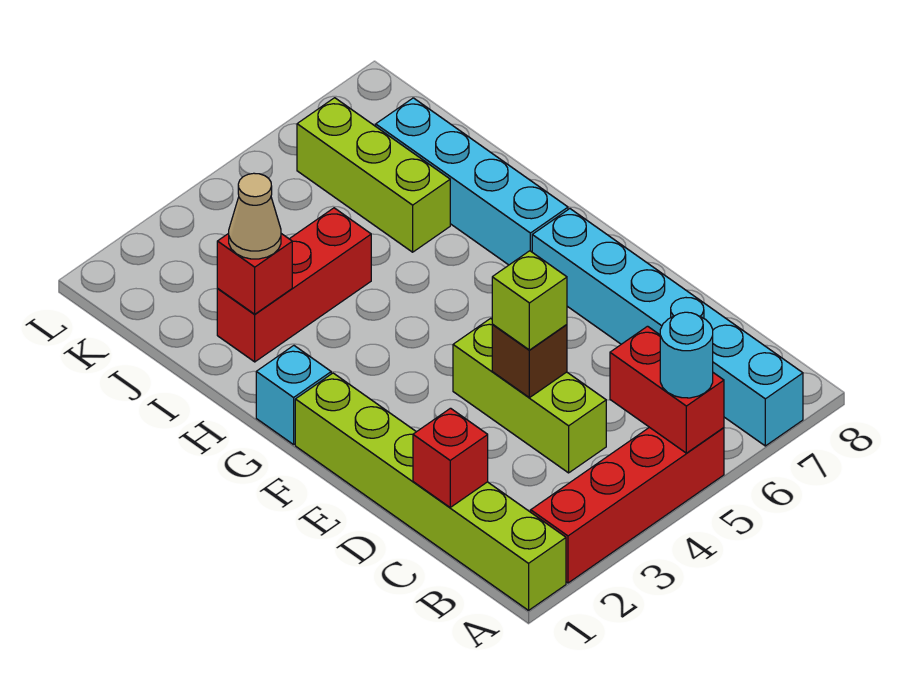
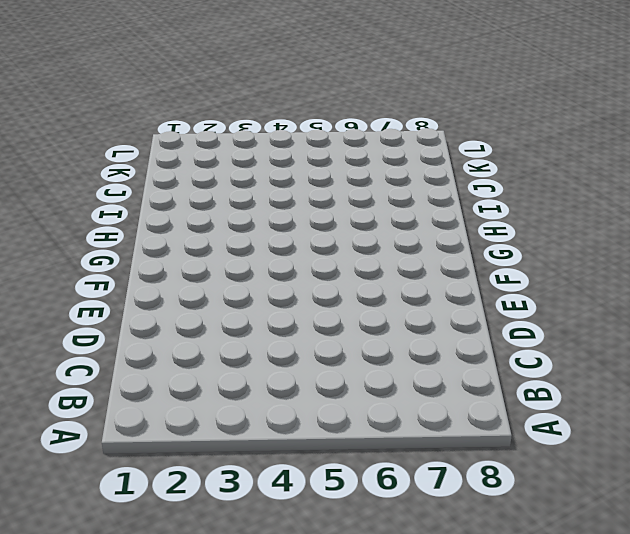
none -> lime brick A1:F1 level 1
none -> red brick A2:A5 level 1
none -> cyan brick A7:F7 level 1

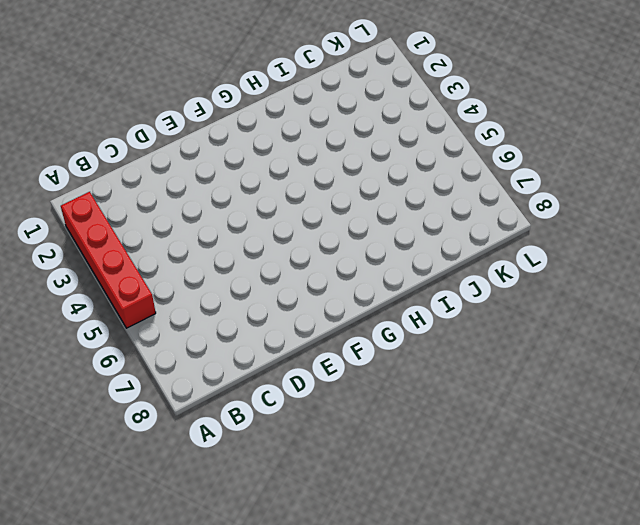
none -> lime brick A1:F1 level 1
none -> cyan brick A7:F7 level 1
none -> lime brick C4:E4 level 1

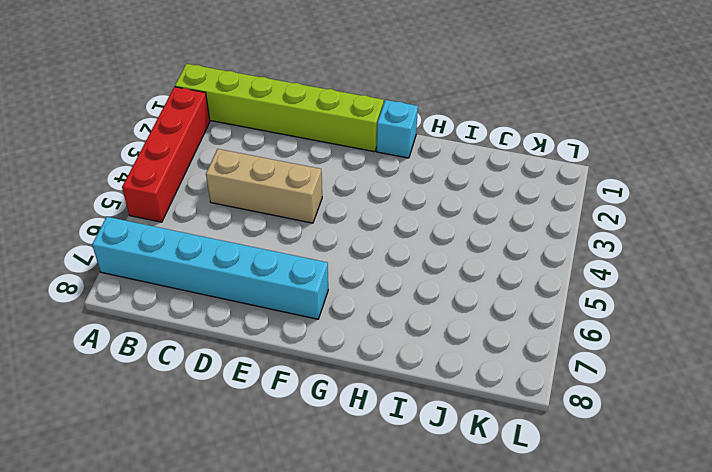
tan brick C4:E4 level 1 -> lime brick C4:E4 level 1
none -> cyan brick G7:J7 level 1
none -> red brick I2:I4 level 1
none -> lime brick I6:K6 level 1

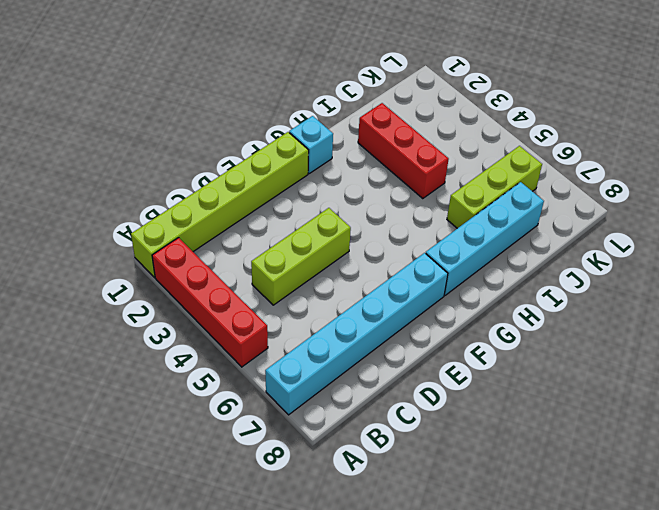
none -> red brick A5:B5 level 2
none -> red brick C1 level 2
none -> brown brick D4 level 2

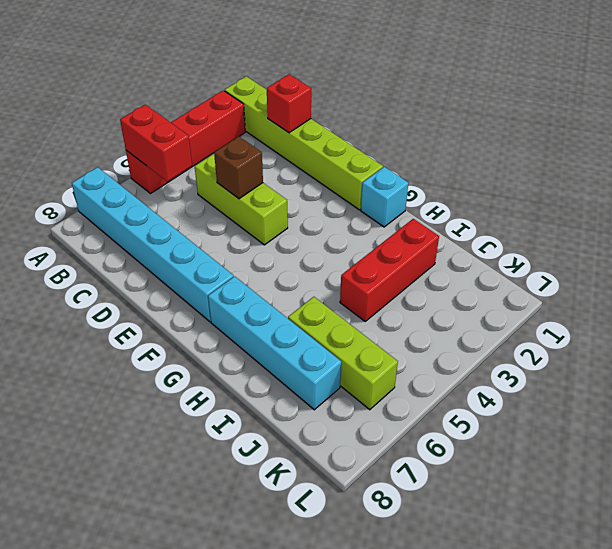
none -> red brick I2 level 2
none -> cyan round brick A5 level 3
none -> lime brick D4 level 3

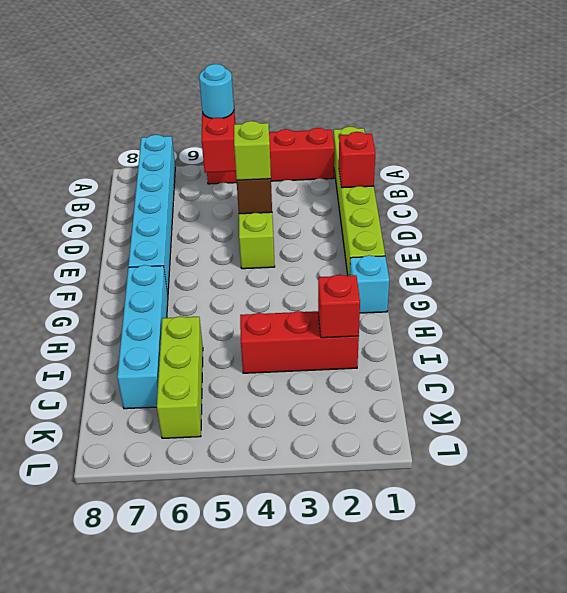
none -> tan cone I2 level 3

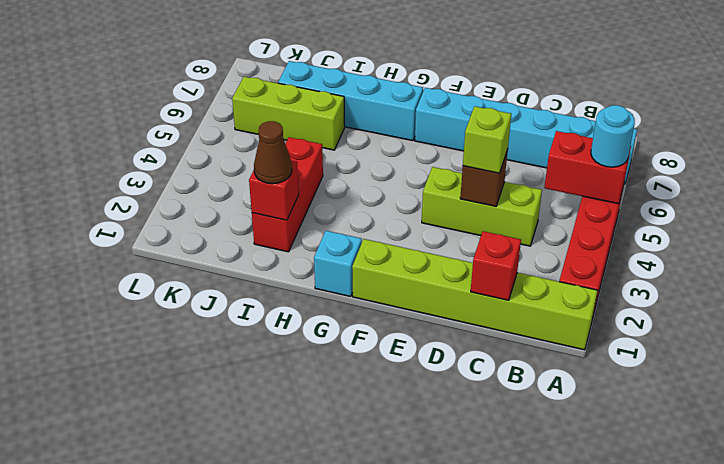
brown cone I2 level 3 -> tan cone I2 level 3

